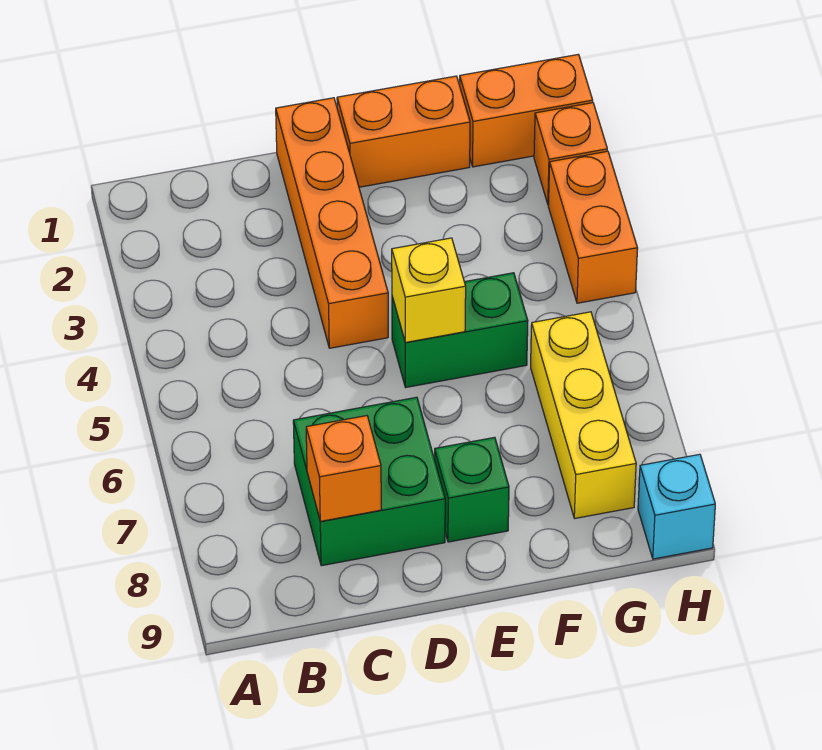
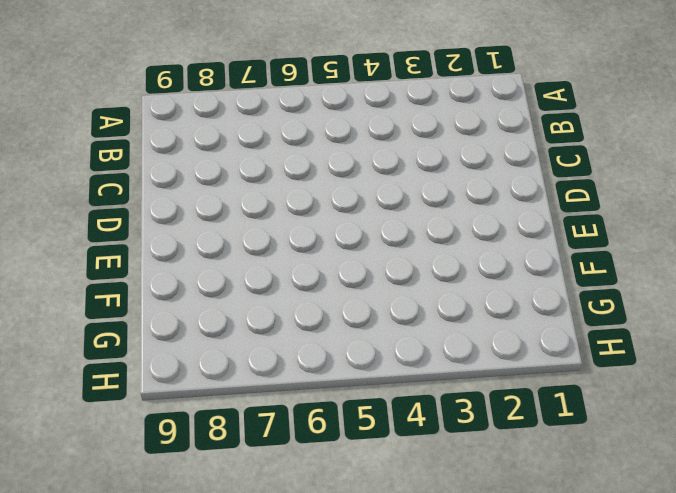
none -> green brick C7:D8 level 1
none -> orange brick D1:D4 level 1
none -> orange brick E1:F1 level 1

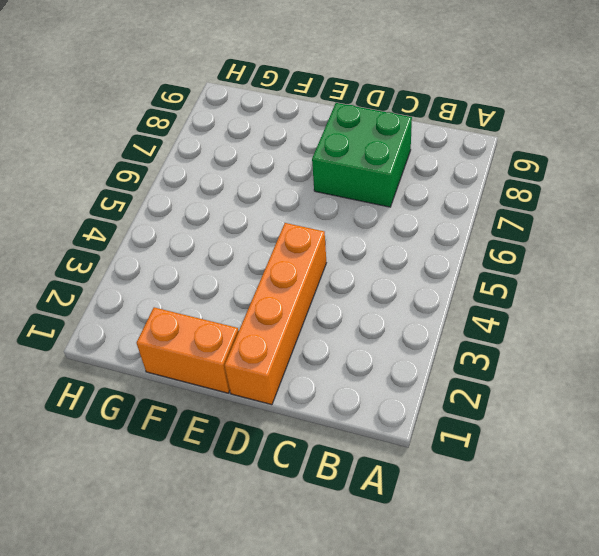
none -> green brick E5:F5 level 1
none -> green brick E8 level 1
none -> orange brick G1:H1 level 1

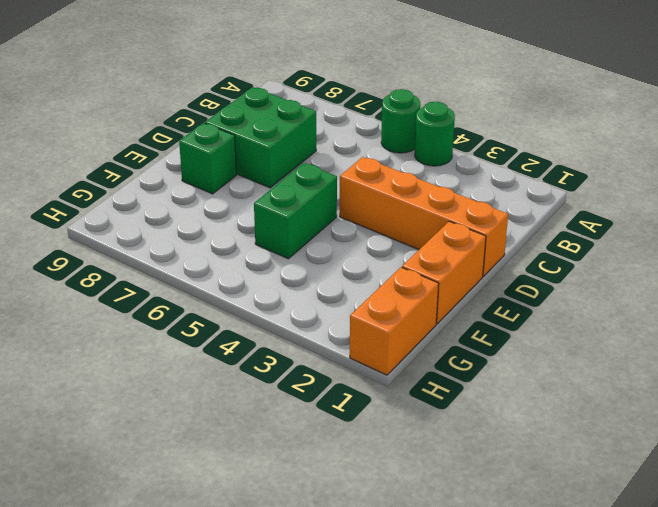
green round brick A4 level 1 -> none
green round brick A5 level 1 -> none
none -> yellow brick G6:G8 level 1
none -> orange brick H2 level 1
none -> orange brick H3:H4 level 1

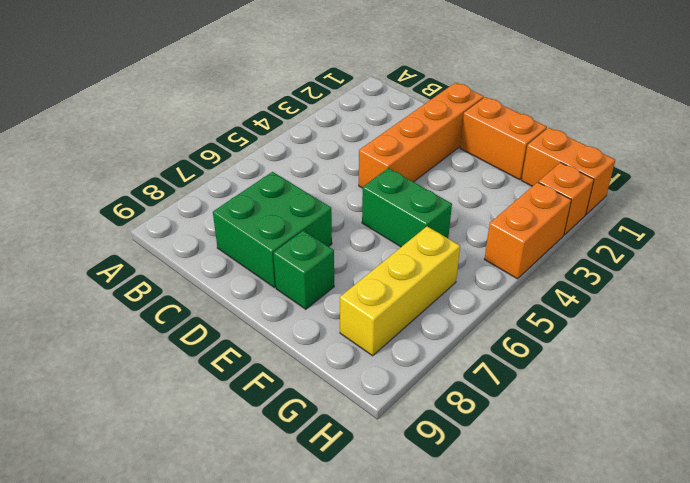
none -> cyan brick H9 level 1
none -> orange brick C8 level 2
none -> yellow brick E5 level 2

